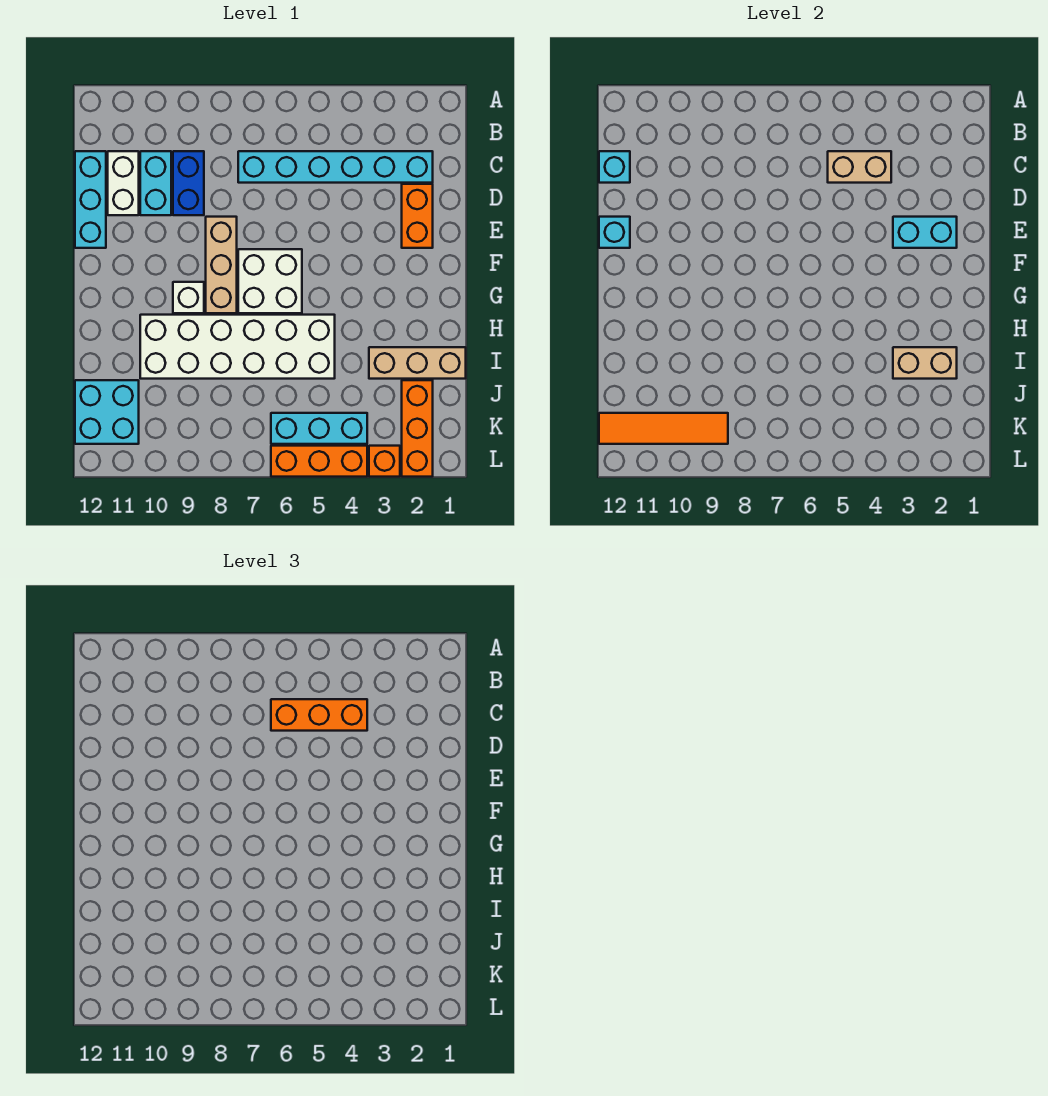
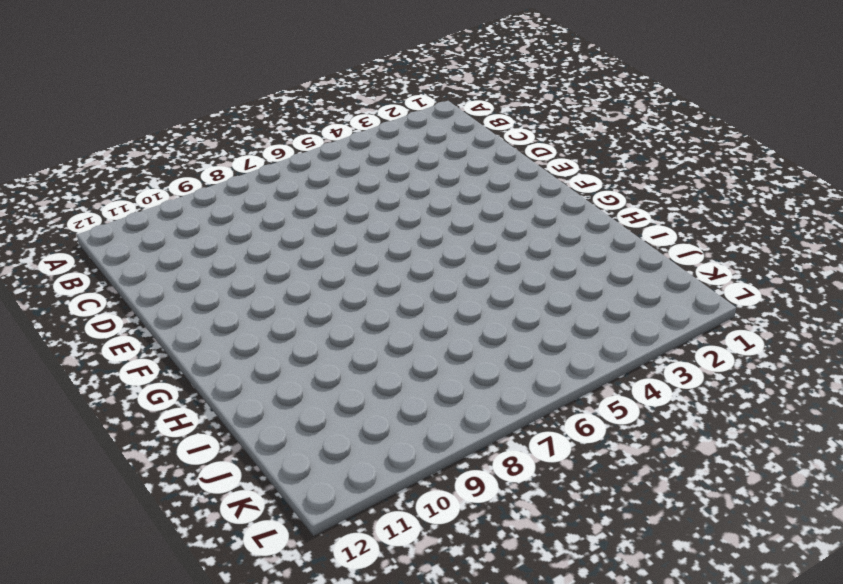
none -> cyan brick C2:C7 level 1
none -> blue brick C9:D9 level 1
none -> cyan brick C10:D10 level 1

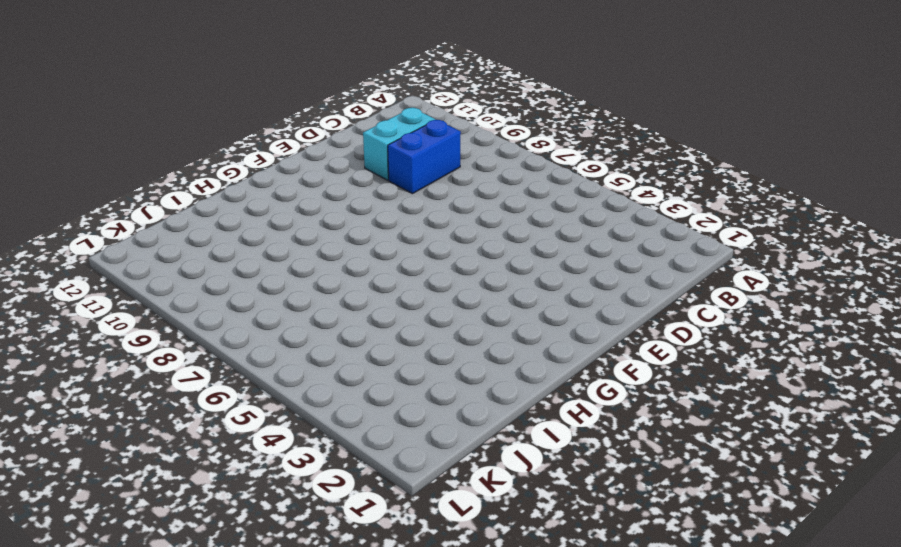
none -> cyan brick C2:C7 level 1
none -> white brick C11:D11 level 1
none -> cyan brick C12:E12 level 1

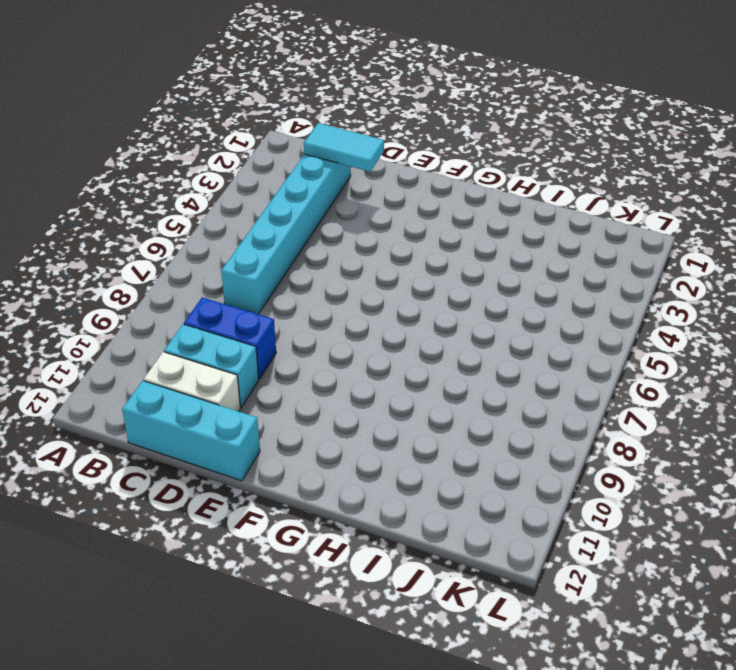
cyan tile C2:D2 level 2 -> none
none -> orange brick D2:E2 level 1
none -> tan brick E8:G8 level 1
none -> white brick F6:G7 level 1

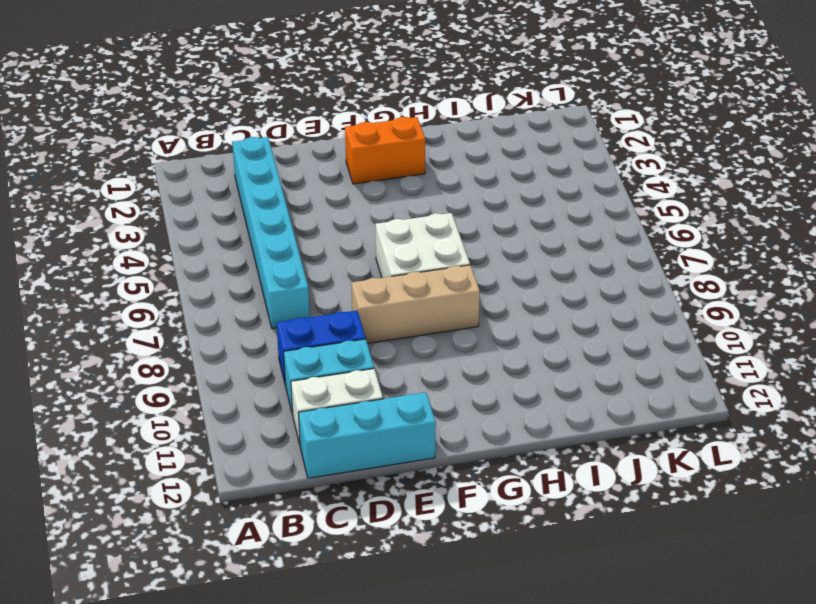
orange brick F2:G2 level 1 -> orange brick D2:E2 level 1
none -> white brick G9 level 1
none -> white brick H5:I10 level 1
none -> tan brick I1:I3 level 1

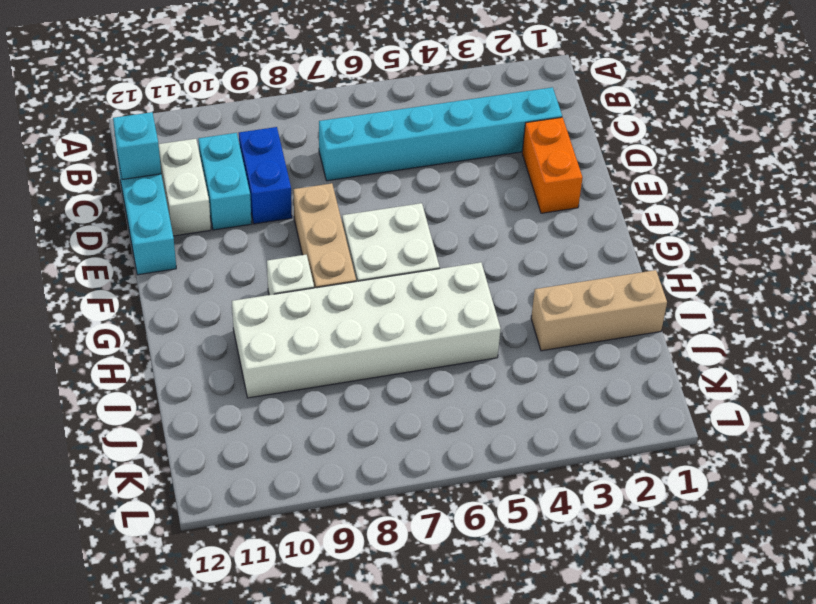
none -> orange brick J2:L2 level 1
none -> cyan brick J11:K12 level 1
none -> cyan brick K4:K6 level 1

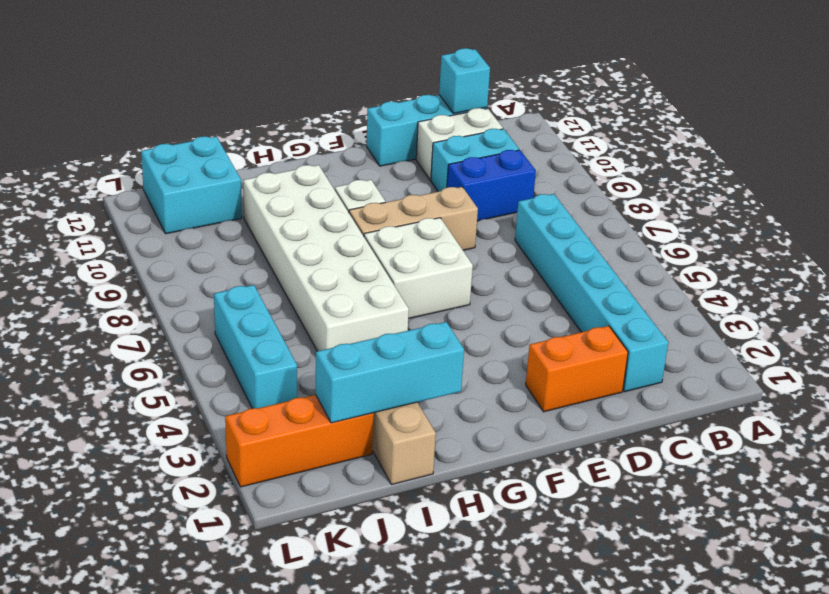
cyan brick H2:J2 level 2 -> tan brick I2:I3 level 2
none -> orange brick L3 level 1
none -> orange brick L4:L6 level 1
none -> tan brick C4:C5 level 2

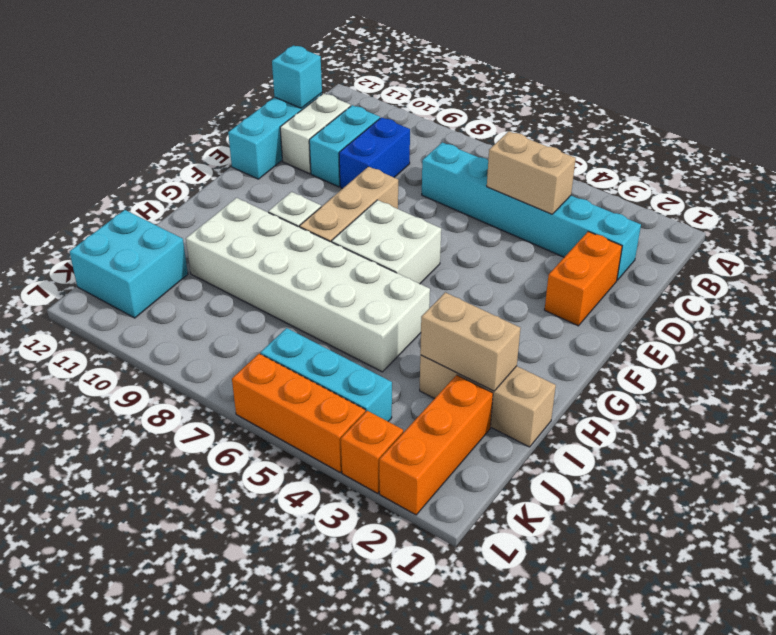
none -> cyan brick E2:E3 level 2
none -> cyan brick E12 level 2
none -> orange tile K9:K12 level 2

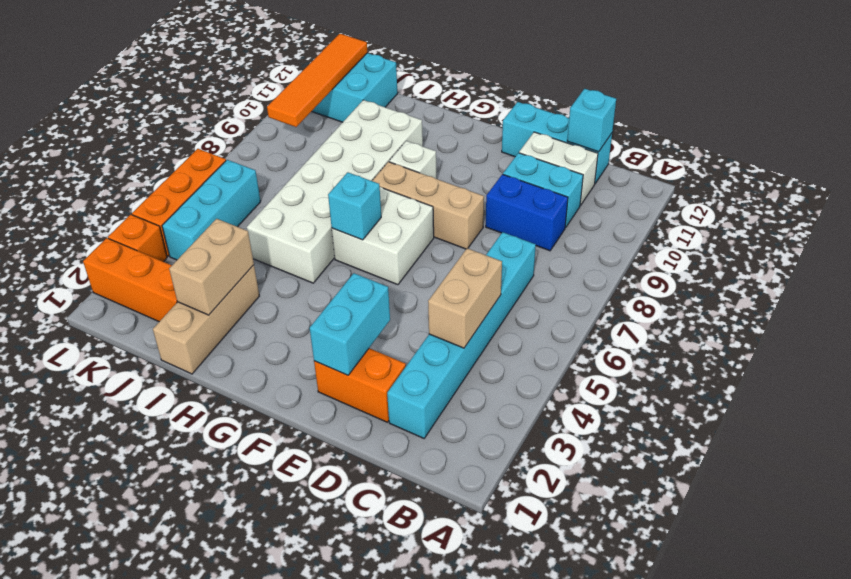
cyan brick G6 level 2 -> cyan brick E12 level 2
none -> orange brick C4:C6 level 3

